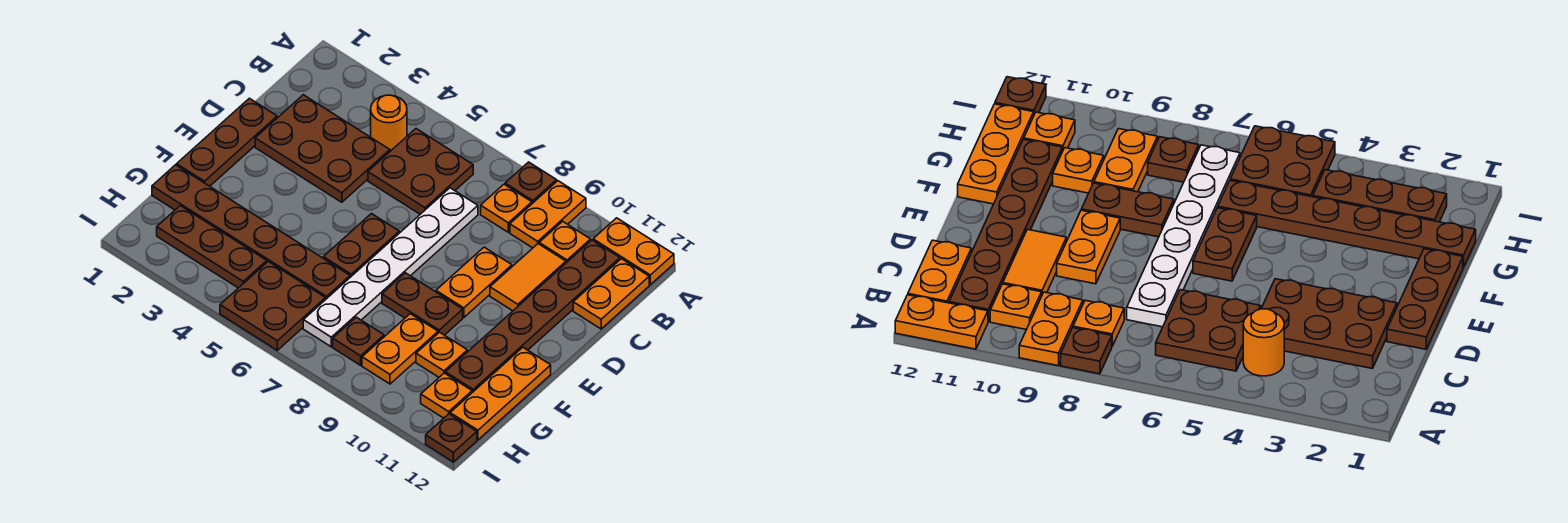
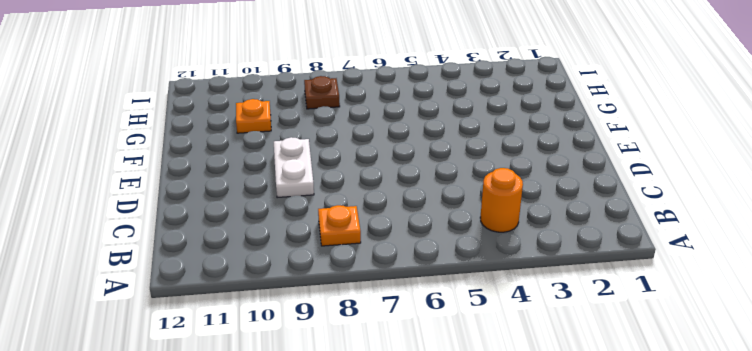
white plate D9:E9 level 1 -> orange plate D9:E9 level 1
none -> brown plate A8 level 1
none -> orange plate A9:B9 level 1
none -> orange plate A11:A12 level 1

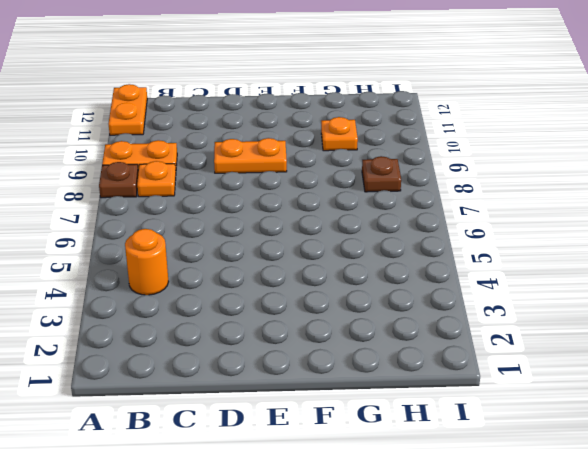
none -> brown plate B5:C6 level 1
none -> orange plate B10 level 1
none -> brown plate B11:G11 level 1

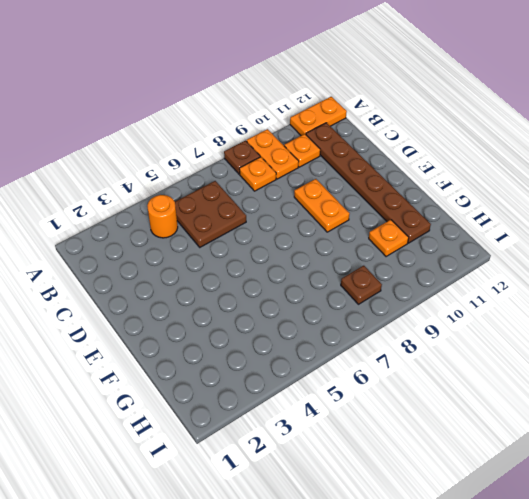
none -> orange plate B12:C12 level 1
none -> brown plate C2:D4 level 1
none -> white plate C7:H7 level 1

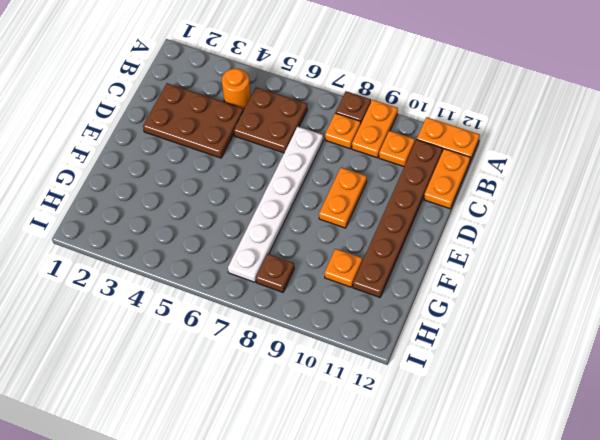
none -> orange tile C10:D10 level 1
none -> brown plate D1:F1 level 1
none -> brown plate E6:F6 level 1

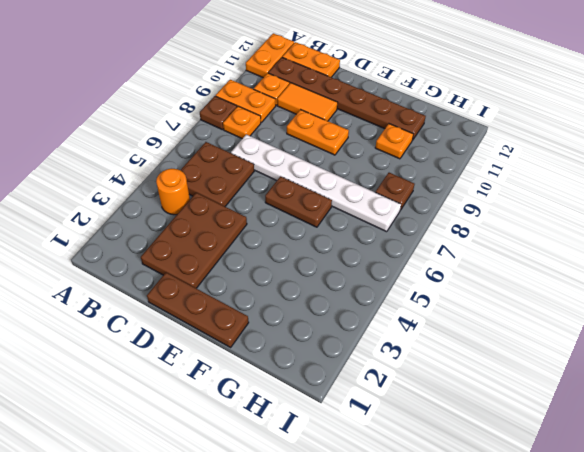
none -> brown plate F8:F9 level 1
none -> orange plate F12:H12 level 1
none -> brown plate G1:G6 level 1

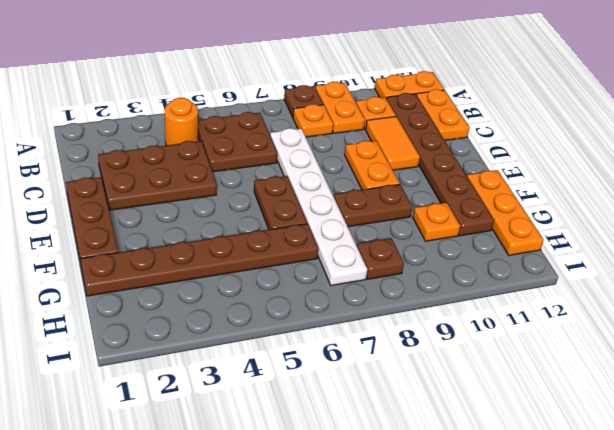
none -> orange plate G9:H9 level 1
none -> brown plate H2:H4 level 1
none -> brown plate H5:I6 level 1

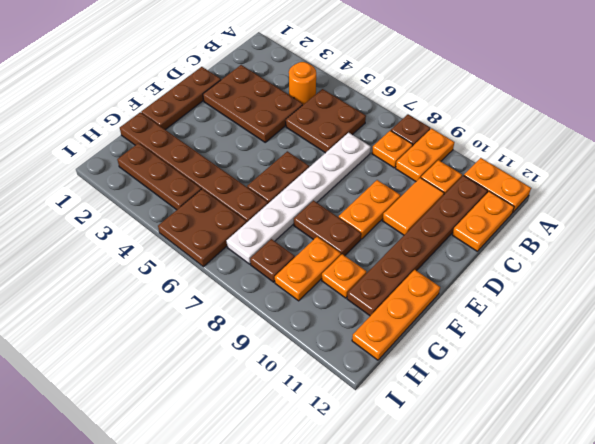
none -> orange plate H11 level 1
none -> brown plate I12 level 1

